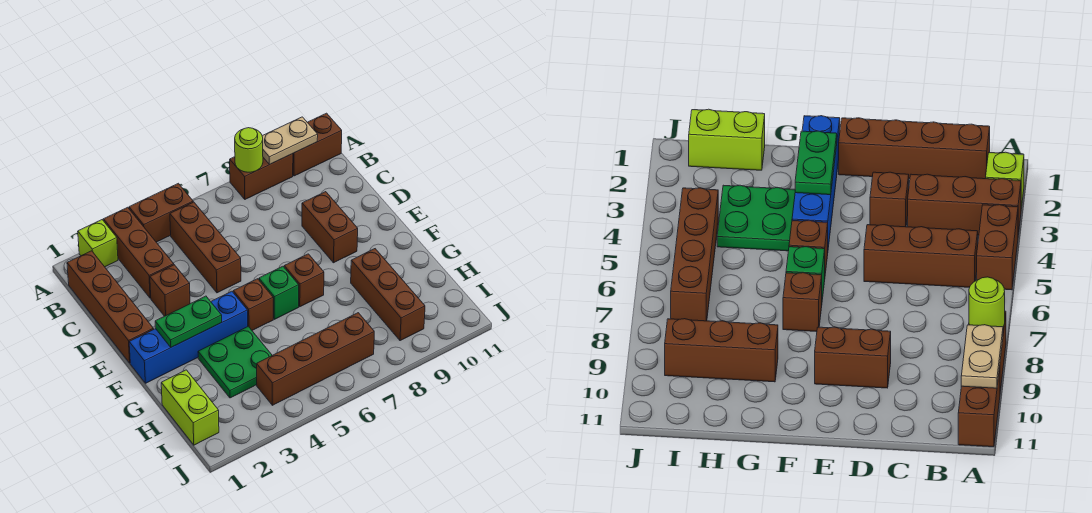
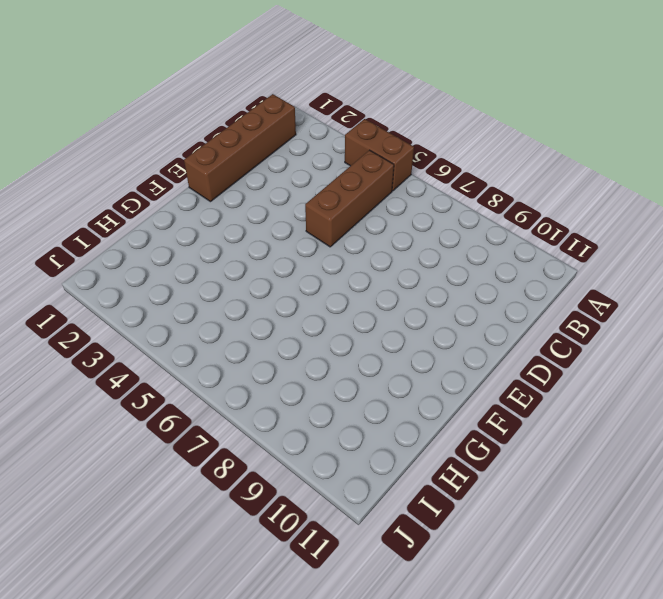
none -> lime brick A2 level 1
none -> brown brick A3:C3 level 1
none -> brown brick A8:A9 level 1

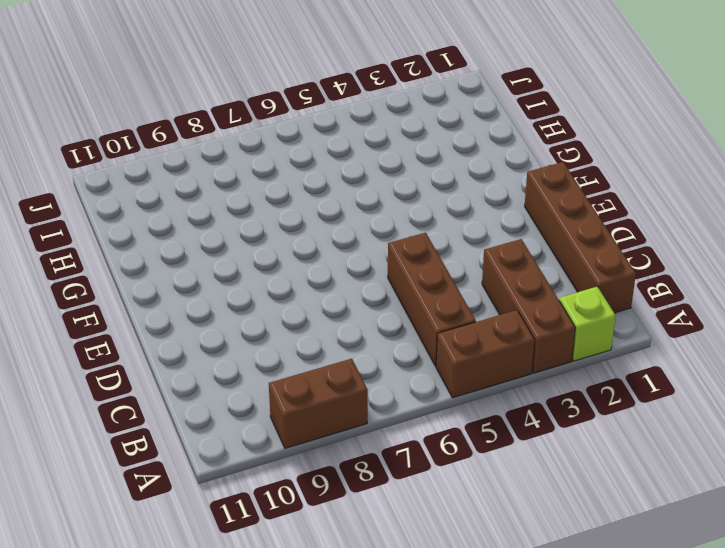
none -> brown brick A10:A11 level 1
none -> brown brick D3 level 1
none -> brown brick D9:E9 level 1

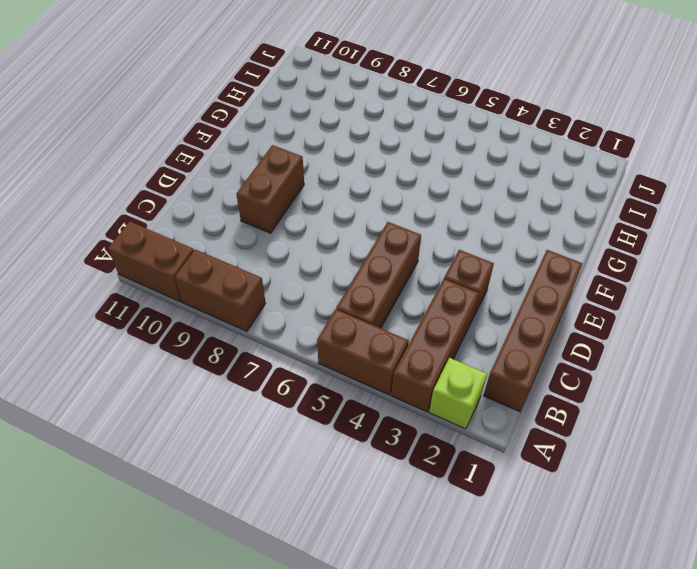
none -> blue brick F1:F4 level 1
none -> brown brick F5 level 1
none -> green brick F6 level 1

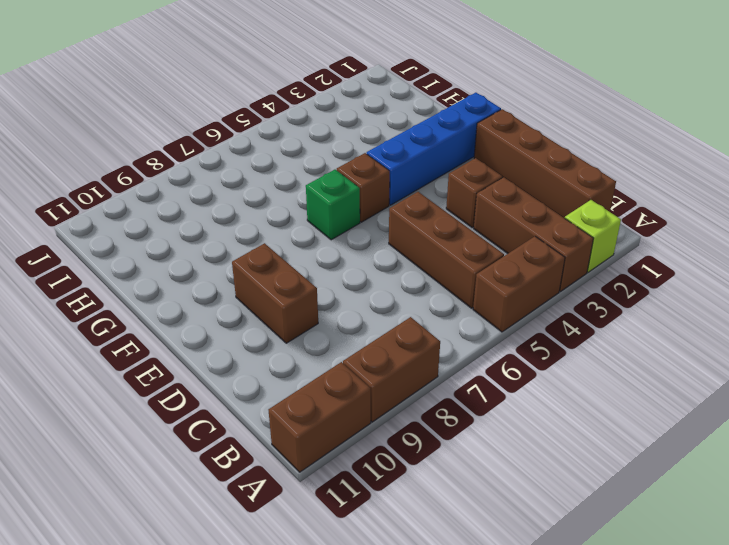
none -> brown brick F7 level 1
none -> green plate G3:H4 level 1
none -> brown brick G9:I9 level 1

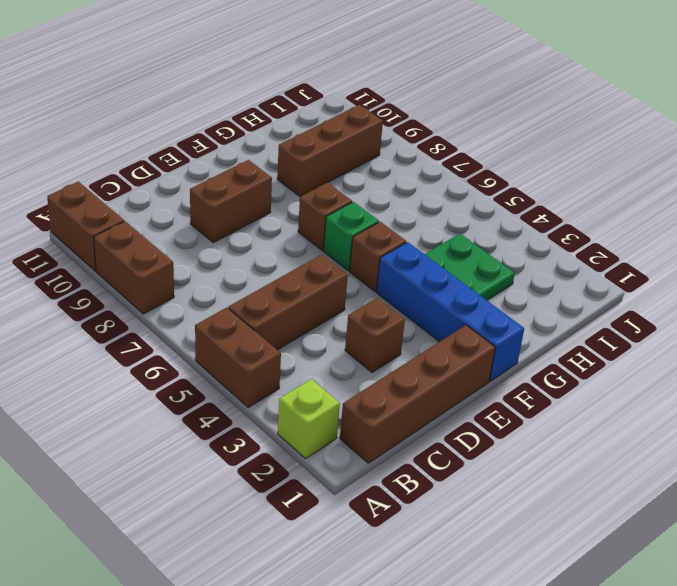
none -> brown brick A3:C3 level 1
none -> lime brick H1:I1 level 1
none -> brown brick I4:I7 level 1

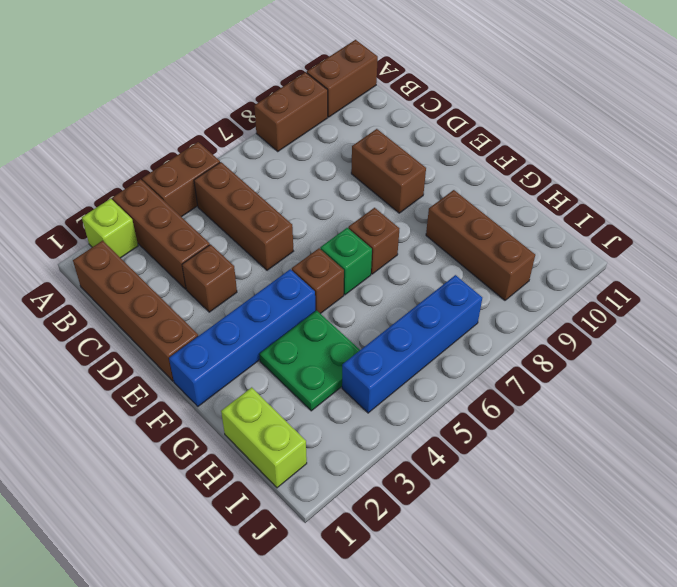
blue brick I4:I7 level 1 -> brown brick I4:I7 level 1
none -> lime round brick A8 level 2
none -> tan plate A9:A10 level 2
none -> green plate F2:F3 level 2

